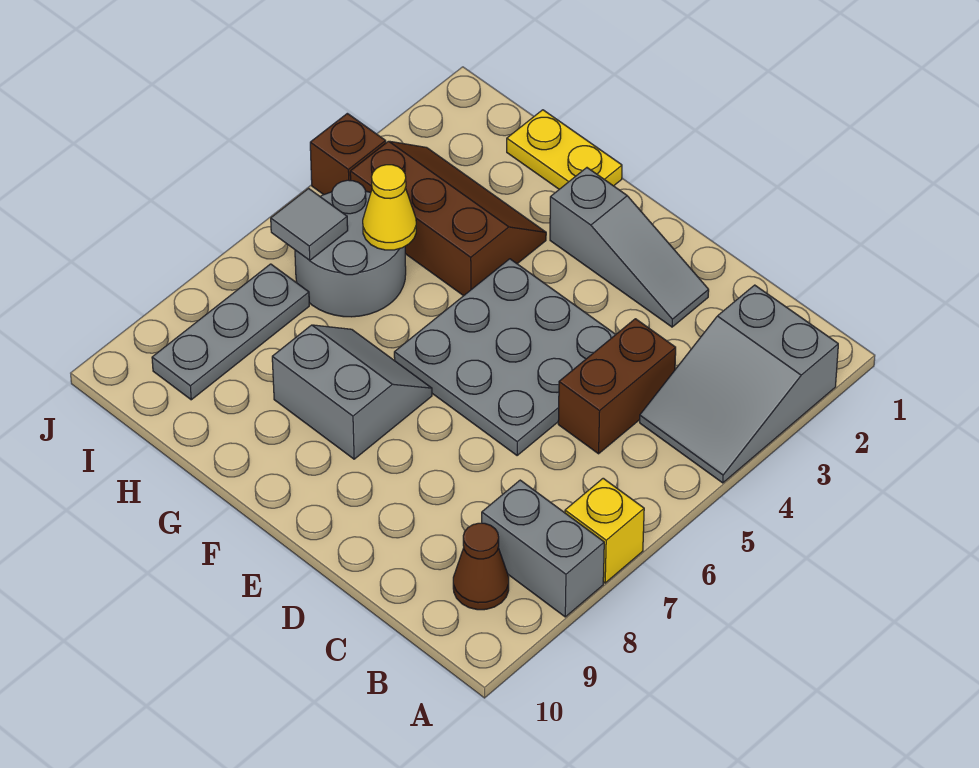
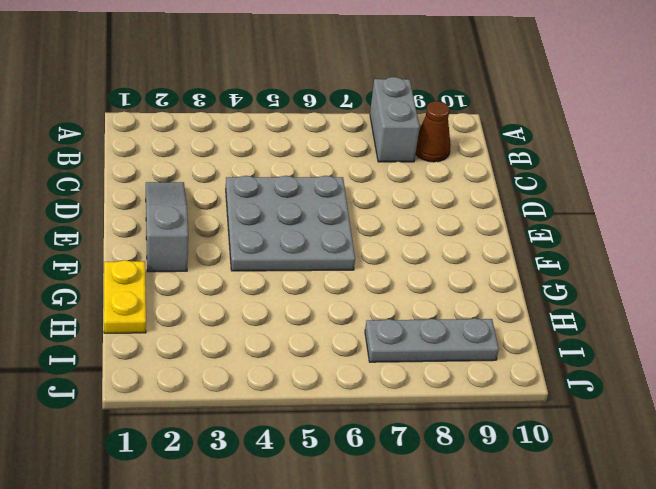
none -> grey slope A2:B4 level 1 top 2
none -> yellow brick A7 level 1
none -> brown brick C4:C5 level 1

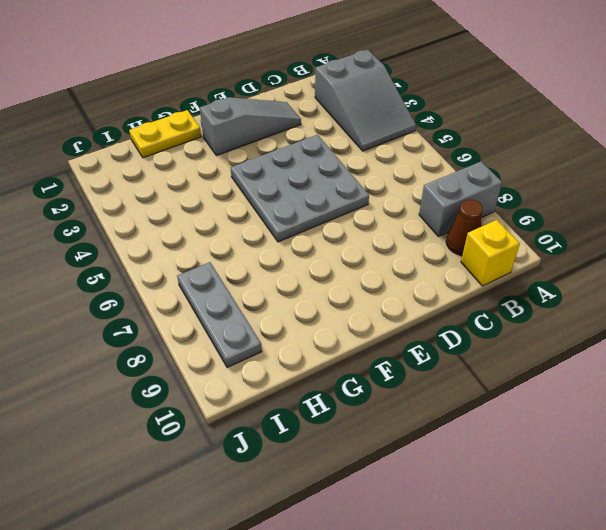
yellow brick B10 level 1 -> yellow brick A7 level 1
none -> brown brick C4:C5 level 1
none -> grey slope F7:G8 level 1 top 8
none -> brown slope G3:I4 level 1 top 4

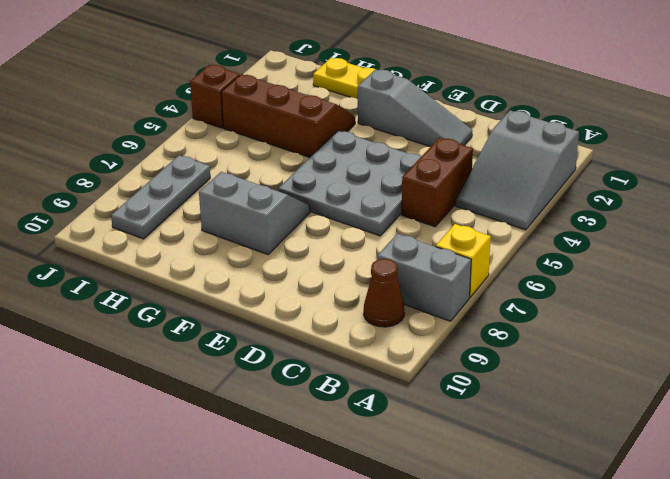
none -> grey round brick H5:I6 level 1
none -> yellow cone H5 level 2
none -> grey tile I6 level 2

